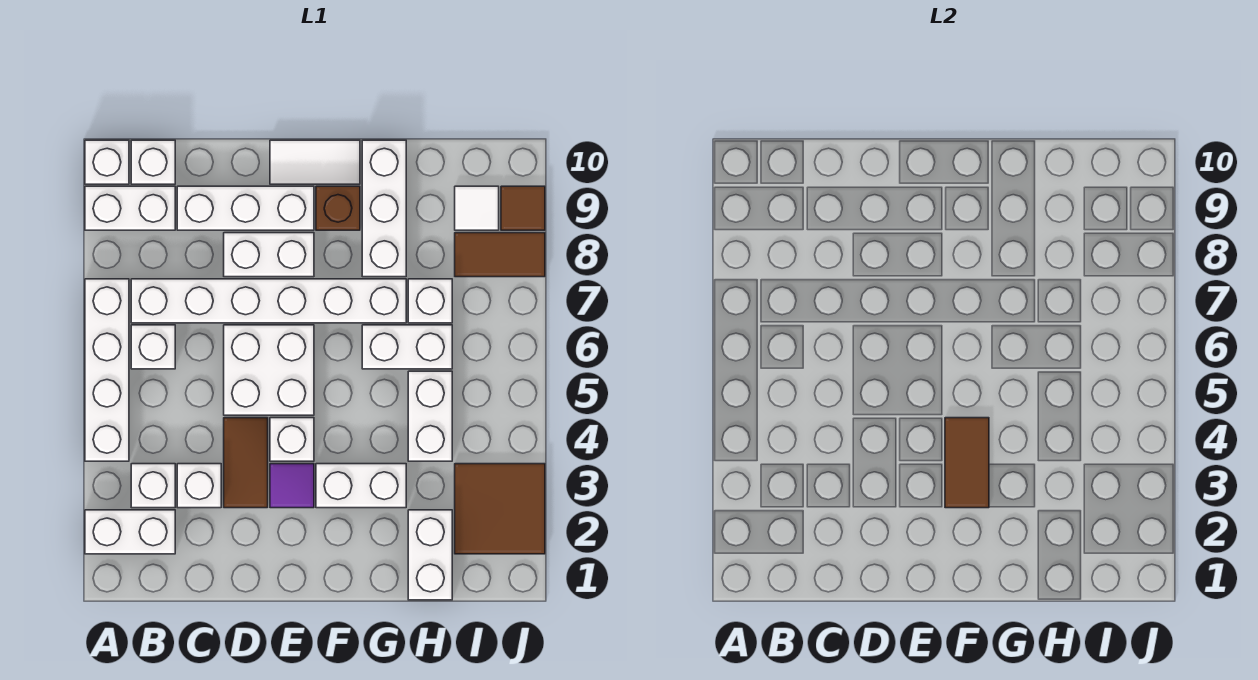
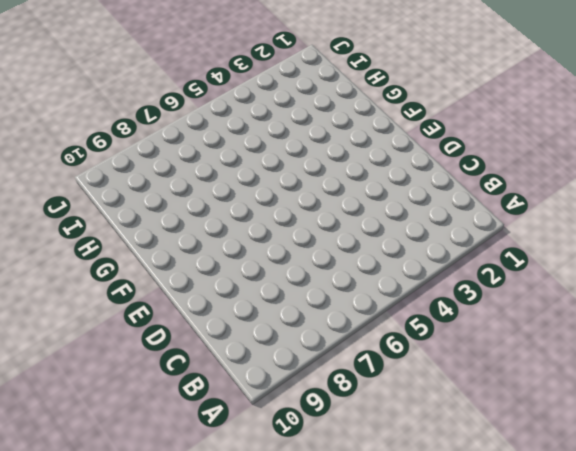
none -> white brick A2:B2 level 1
none -> white brick A4:A7 level 1
none -> white brick A9:B9 level 1

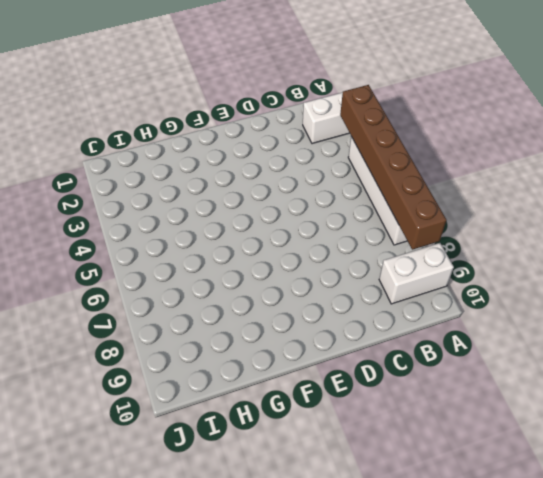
brown brick A3:A8 level 2 -> none
none -> white brick A10 level 1
none -> white brick B3 level 1
none -> white brick B6 level 1

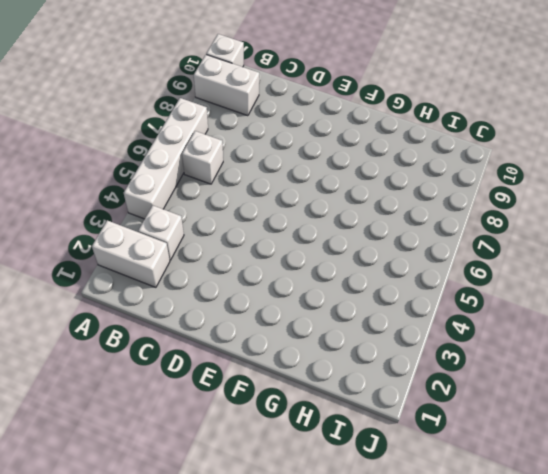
none -> white brick B7:G7 level 1
none -> white brick B10 level 1
none -> white brick C3 level 1

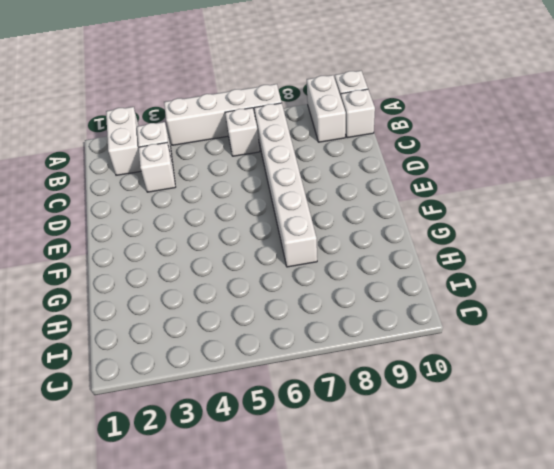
none -> white brick C9:E9 level 1
none -> brown tile D3:D4 level 1
none -> white brick D5:E6 level 1

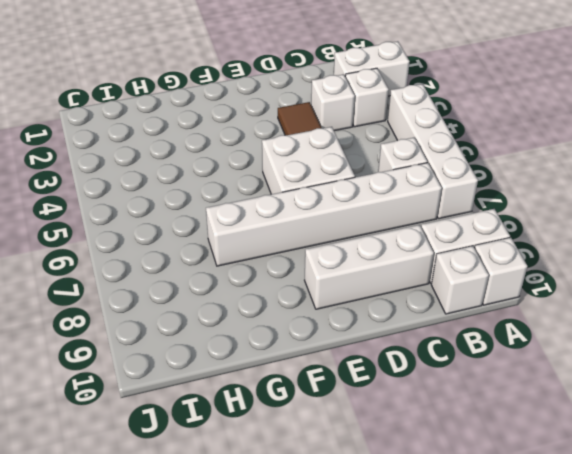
none -> white brick D8:E8 level 1
none -> purple tile E3 level 1
none -> white brick E4 level 1

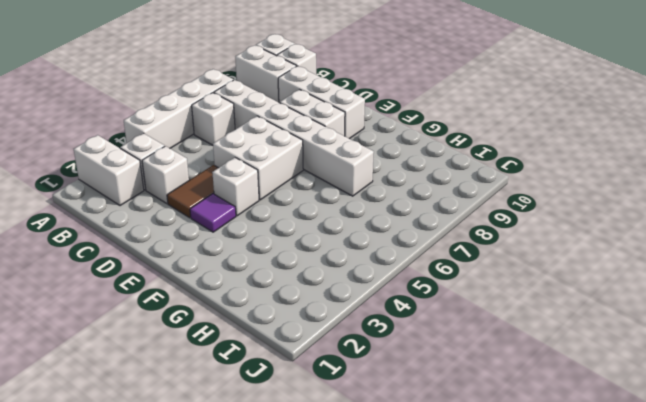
none -> white tile E10:F10 level 1
none -> white brick F3:G3 level 1
none -> brown brick F9 level 1

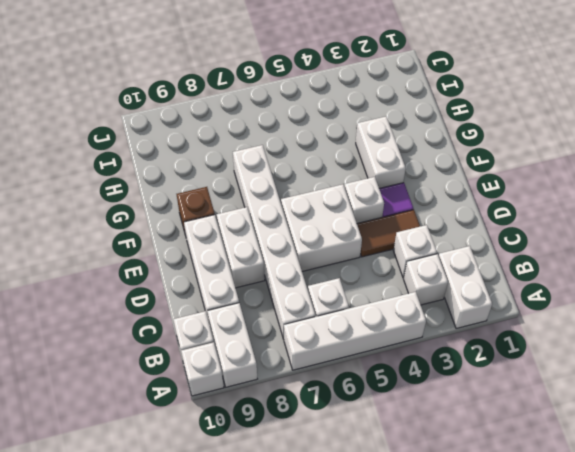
none -> white tile E10:F10 level 1
none -> white brick G6:H6 level 1
none -> white brick G8:G10 level 1

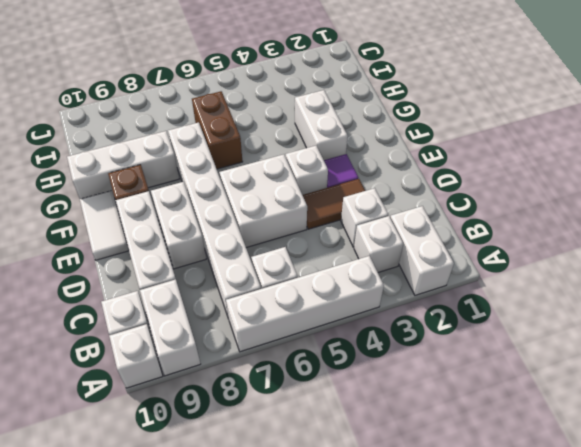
brown brick G6:H6 level 1 -> white brick G6:H6 level 1
none -> white brick H1:H2 level 1
none -> white brick H4:H5 level 1
none -> white brick H7 level 1

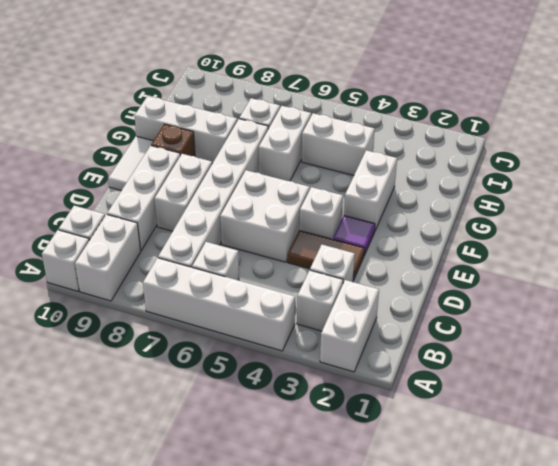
none -> white brick H1:H2 level 1
none -> brown tile I2:J3 level 1
none -> brown tile I8:J8 level 1

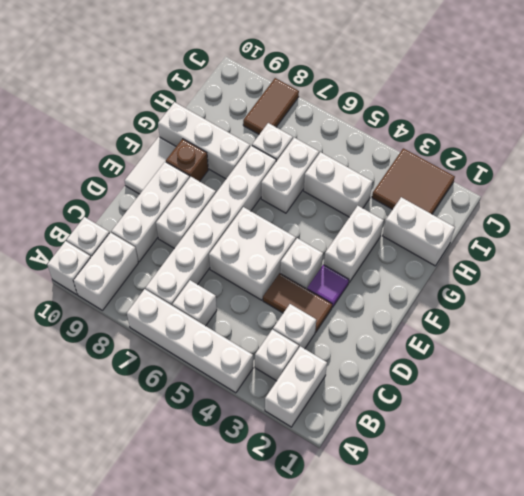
none -> white tile I9 level 1
none -> brown tile J9 level 1
none -> brown tile F3:F4 level 2

